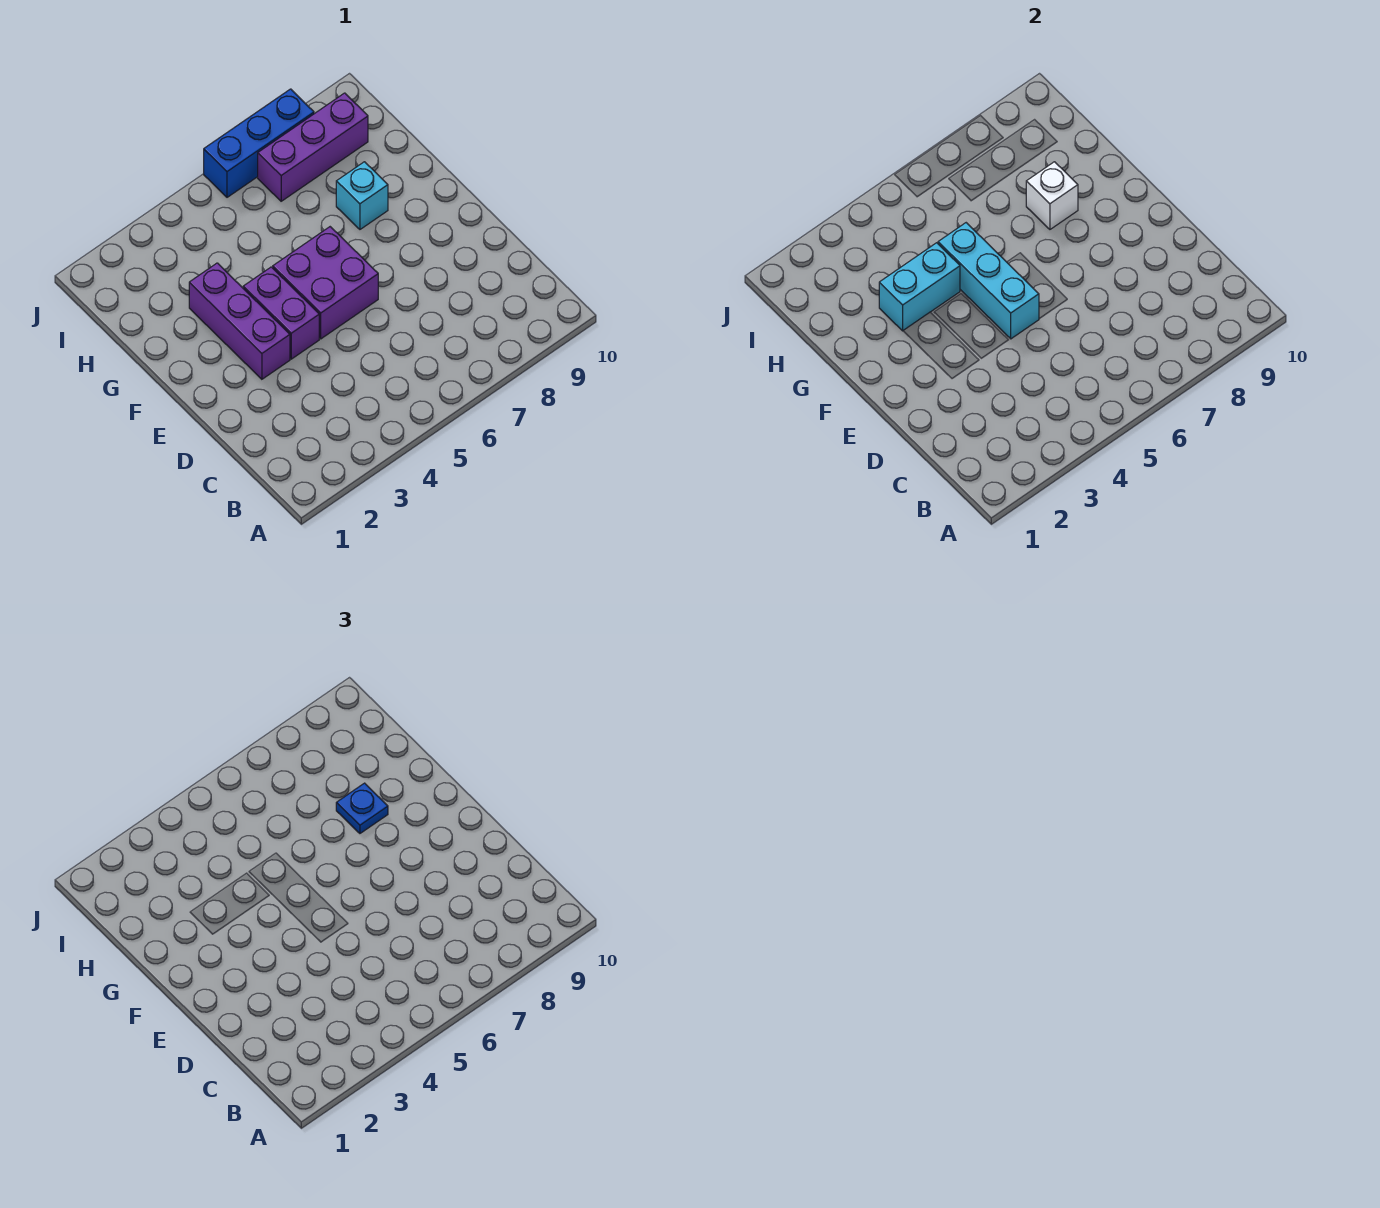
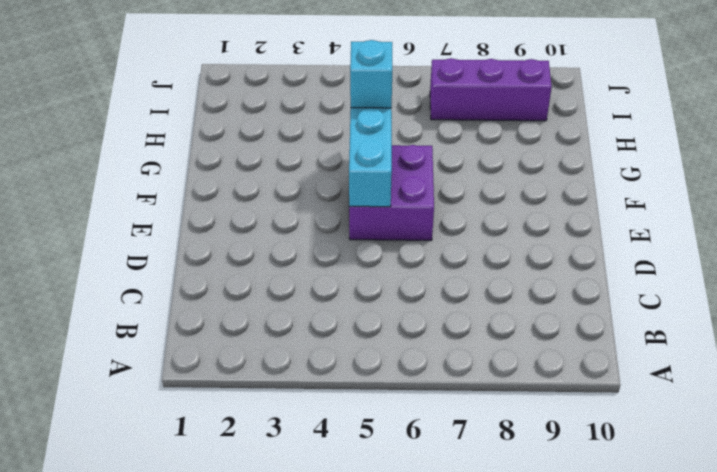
cyan brick G5 level 3 -> cyan brick G8 level 1
none -> purple brick E3:G3 level 1
none -> purple brick E4:F4 level 1

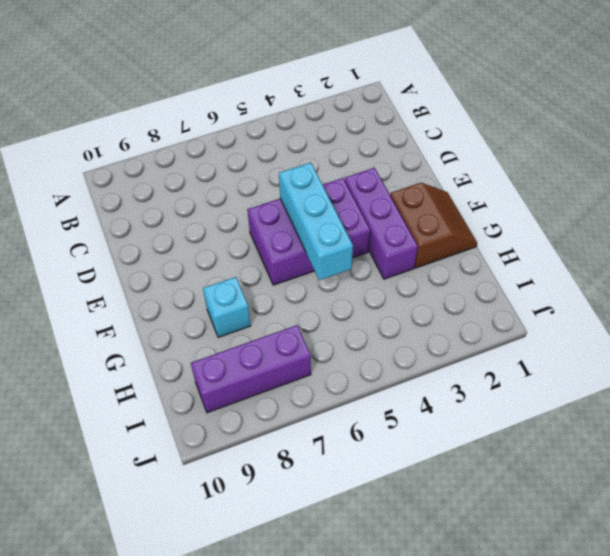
brown slope F1:G2 level 1 top 2 -> none
none -> blue brick J6:J8 level 1
none -> cyan brick G3:G4 level 2

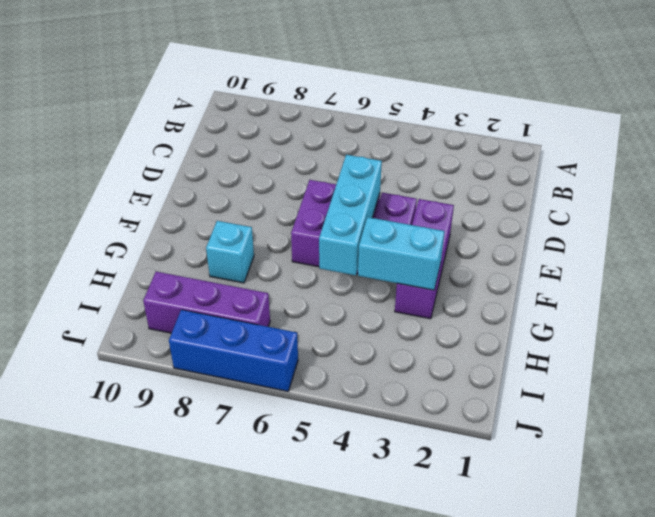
none -> white brick G8 level 2
none -> blue plate G8 level 3

